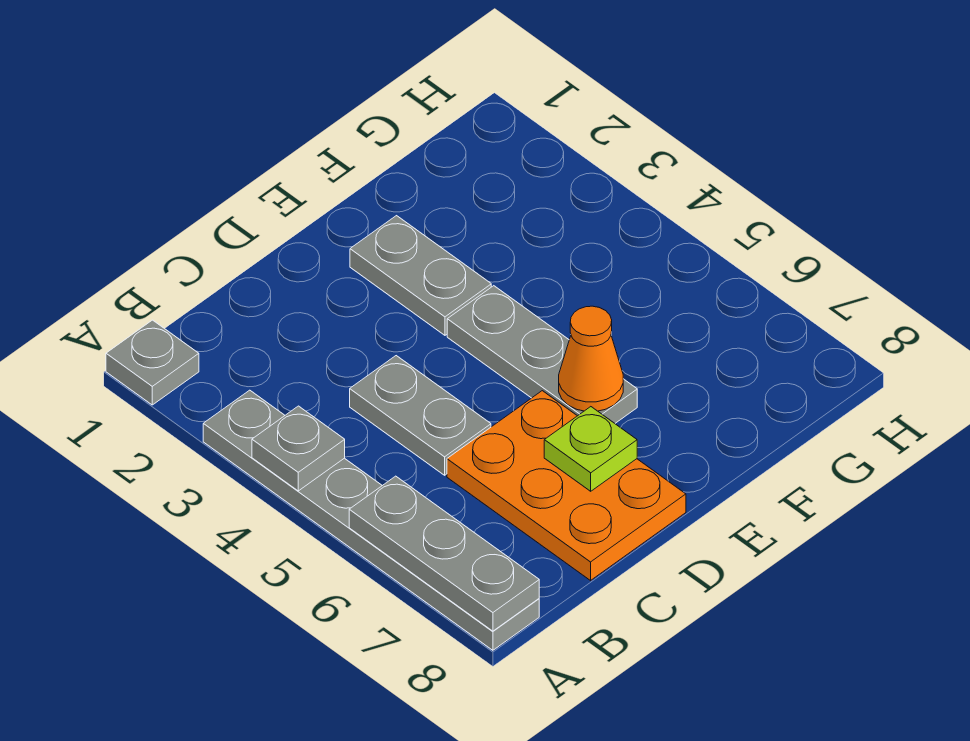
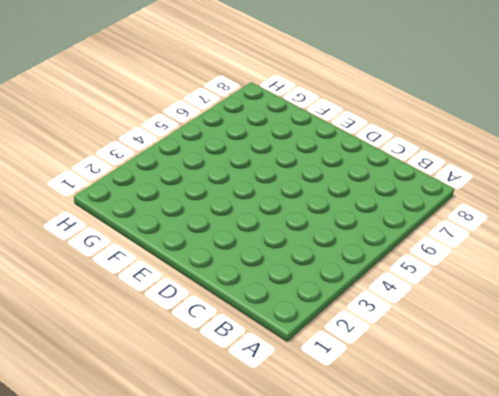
none -> grey plate A1 level 1
none -> grey plate A3:A8 level 1

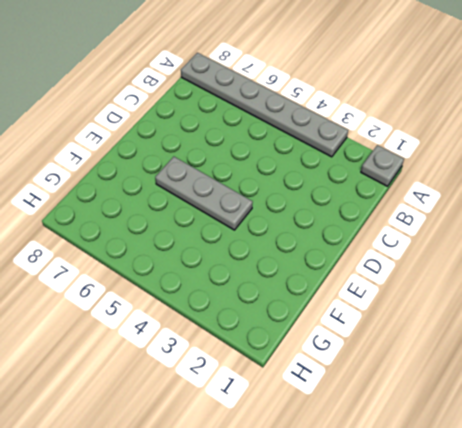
none -> grey plate C4:C5 level 1
none -> orange plate C6:D8 level 1

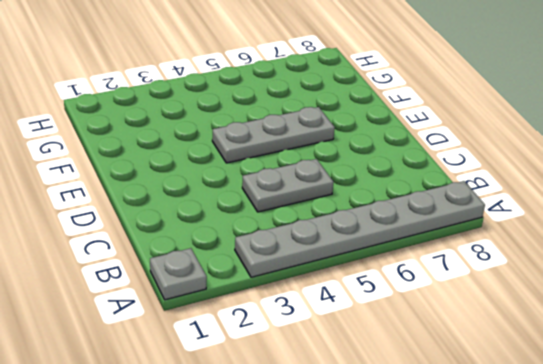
none -> orange plate C6:D8 level 1
none -> grey plate E2:E3 level 1

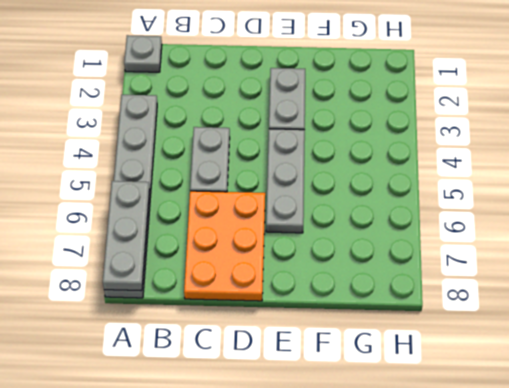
none -> grey plate A4 level 2
none -> lime plate D7 level 2

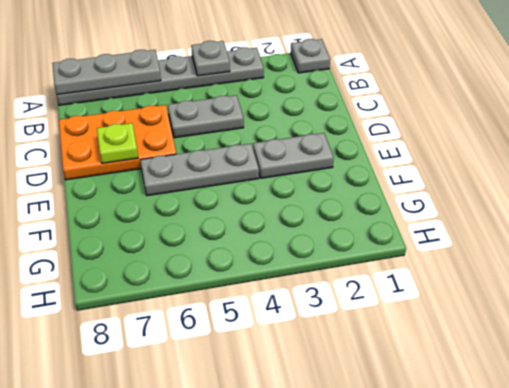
none -> orange cone E6 level 2

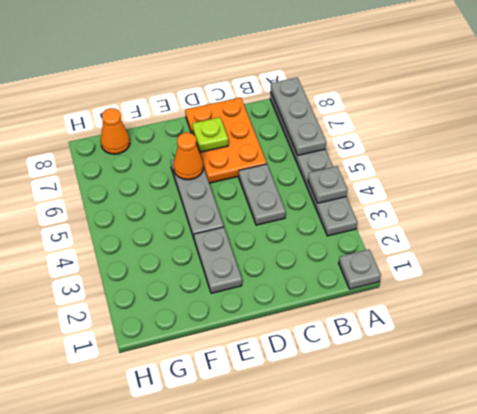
orange cone G8 level 1 -> none

